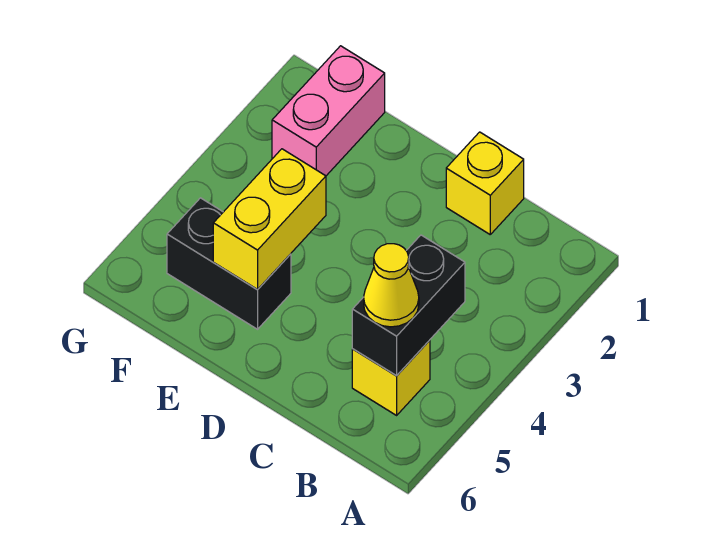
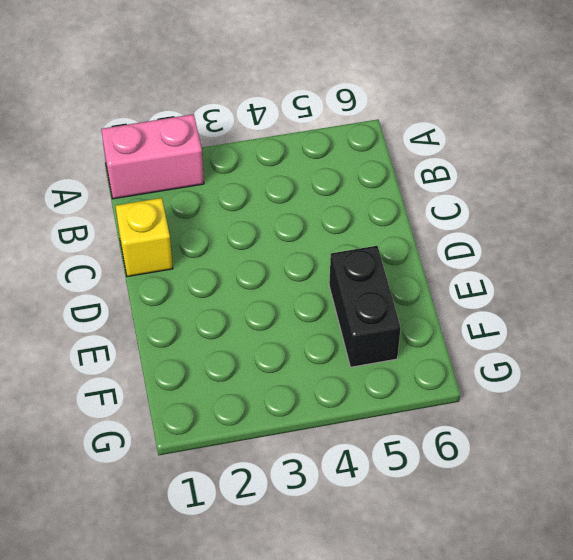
pink brick A1:A2 level 1 -> pink brick F1:F2 level 1
none -> yellow brick B5 level 1
none -> black brick B4:B5 level 2

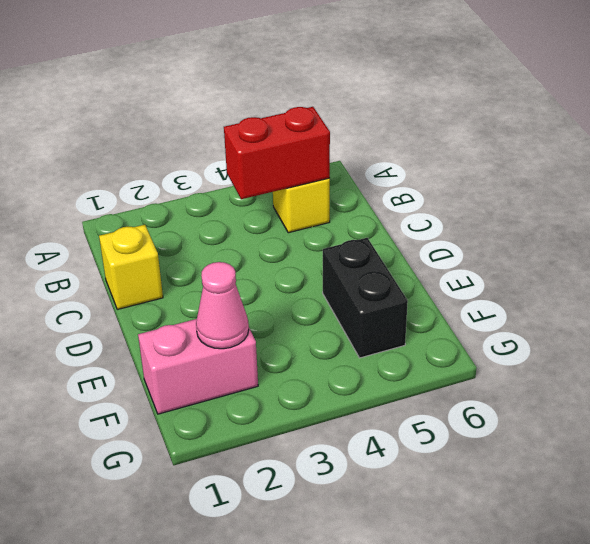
red brick B4:B5 level 2 -> black brick B4:B5 level 2
pink cone F2 level 2 -> none
none -> yellow brick E4:E5 level 2
none -> yellow cone B5 level 3

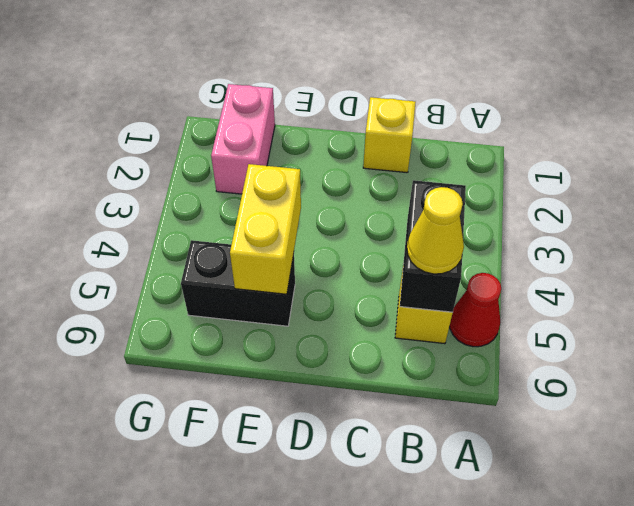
red cone A5 level 1 -> none

